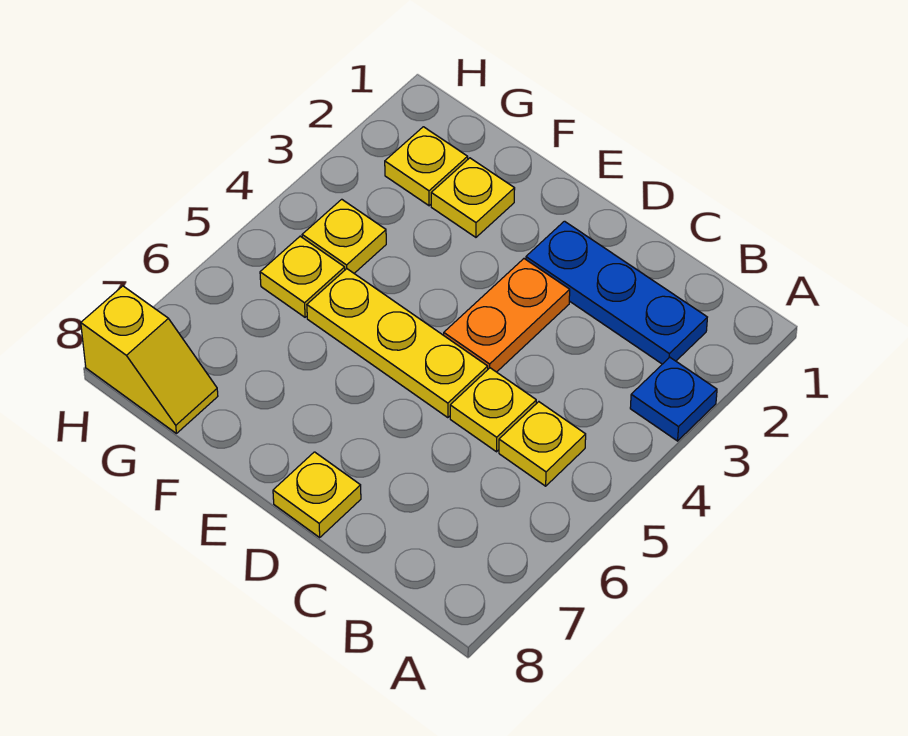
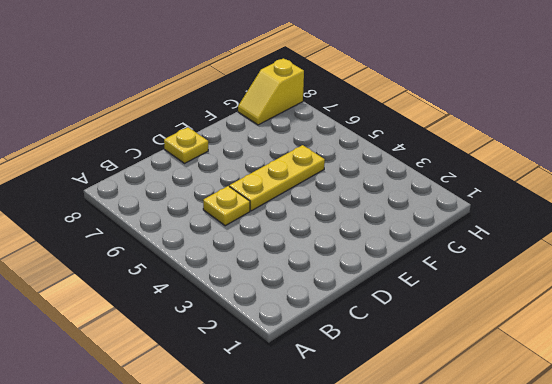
none -> blue plate A3 level 1
none -> blue plate B2:D2 level 1
none -> yellow plate B5 level 1

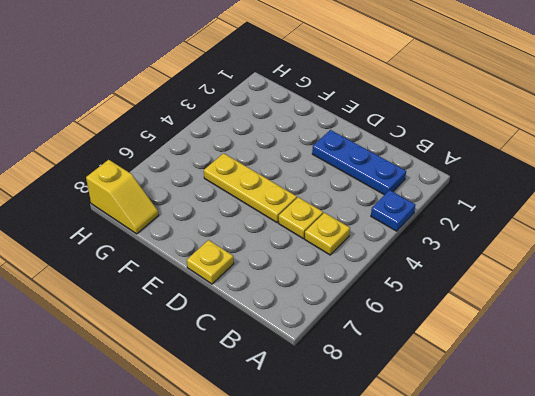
none -> orange plate D3:D4 level 1
none -> yellow plate F2 level 1
none -> yellow plate G2 level 1

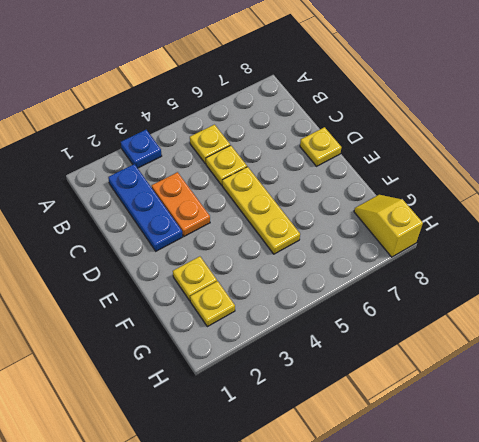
orange plate C3:D3 level 1 -> orange plate D3:D4 level 1
none -> yellow plate G4 level 1
none -> yellow plate G5 level 1

